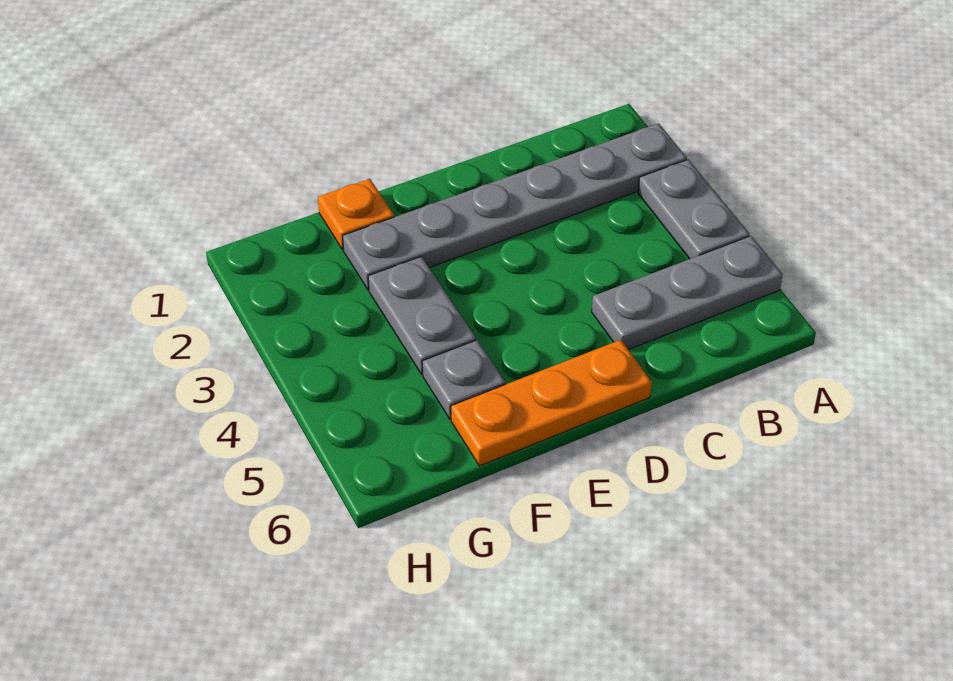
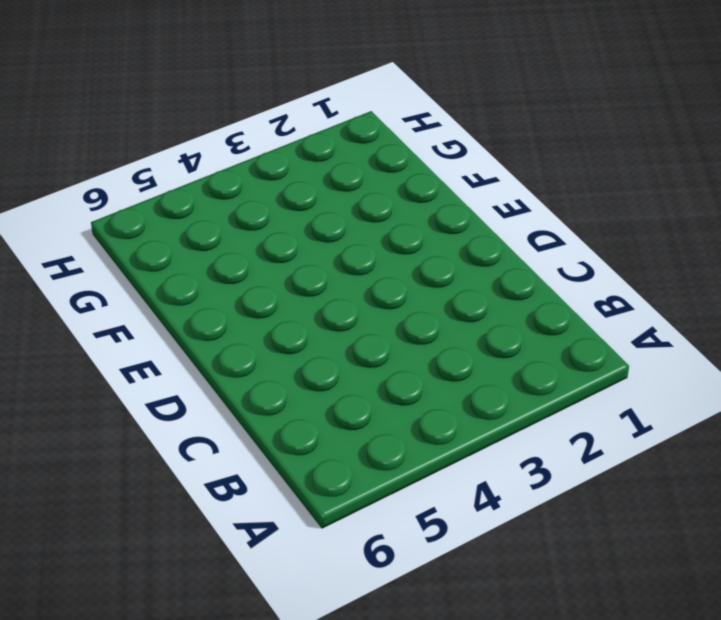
none -> grey plate A2:F2 level 1
none -> grey plate A3:A4 level 1

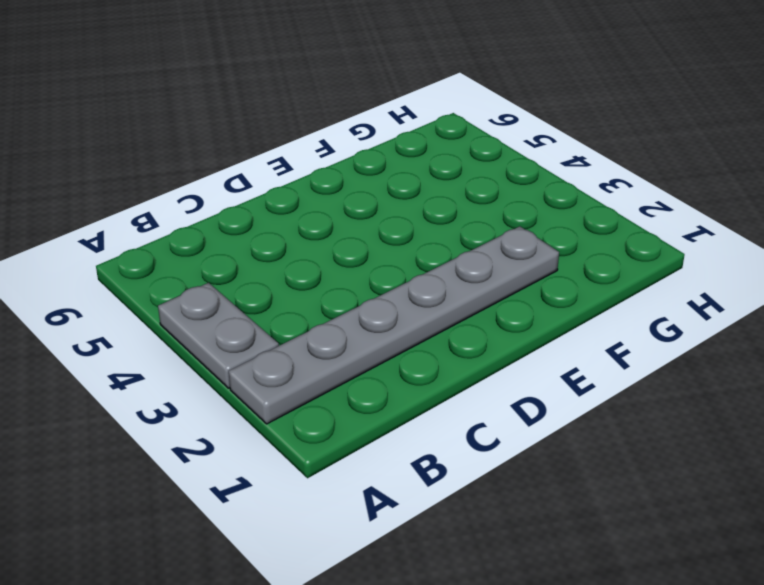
none -> grey plate A5:C5 level 1
none -> orange plate D6:F6 level 1

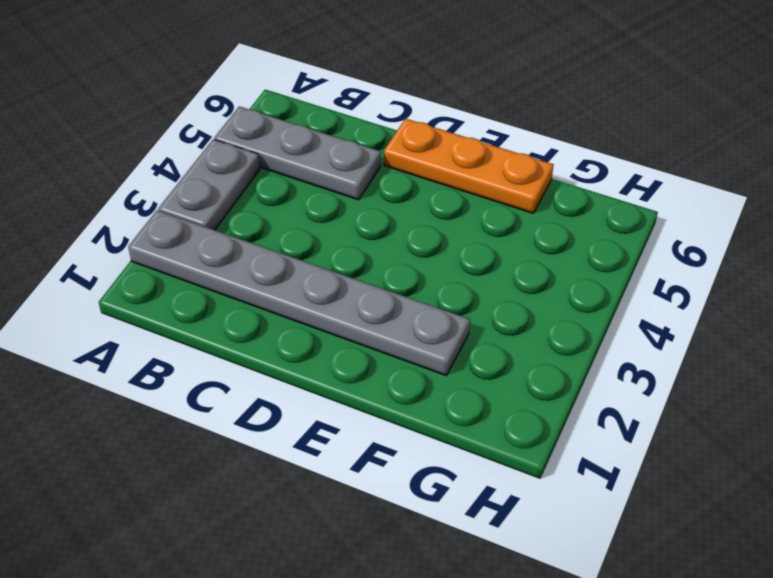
none -> orange plate F1 level 1
none -> grey plate F3:F4 level 1

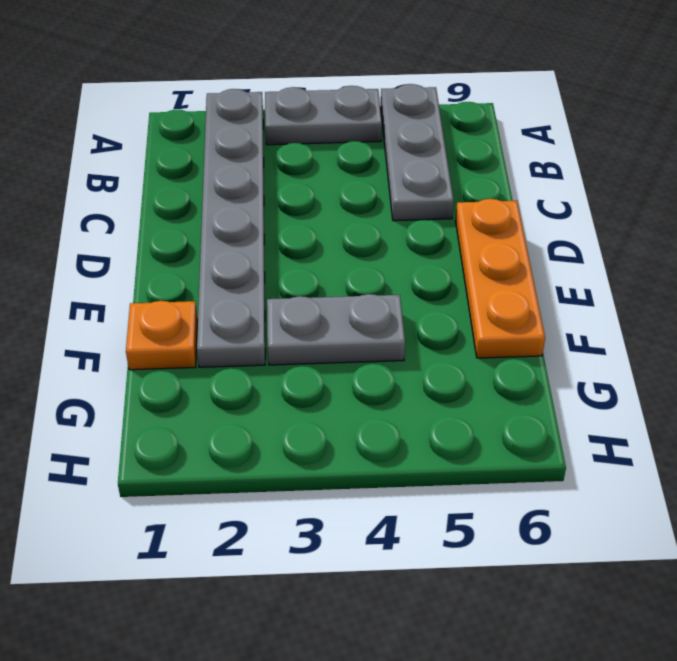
none -> grey plate F5 level 1

